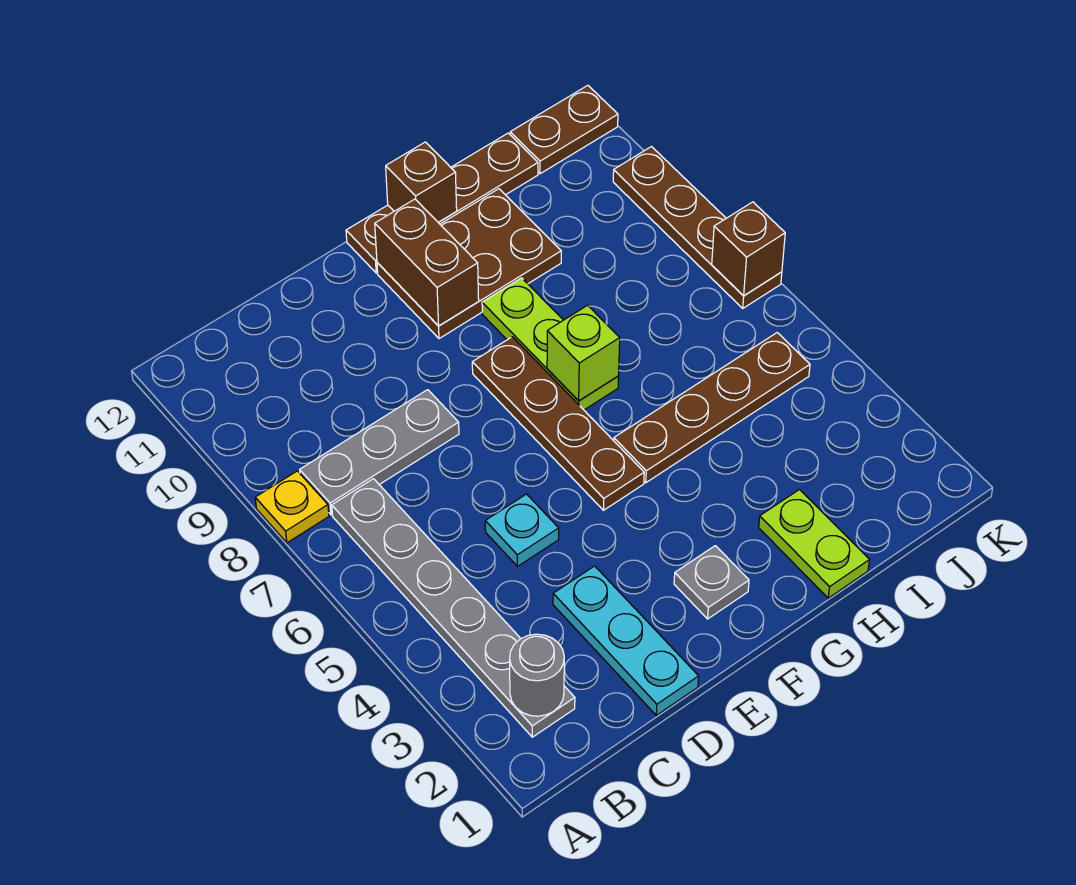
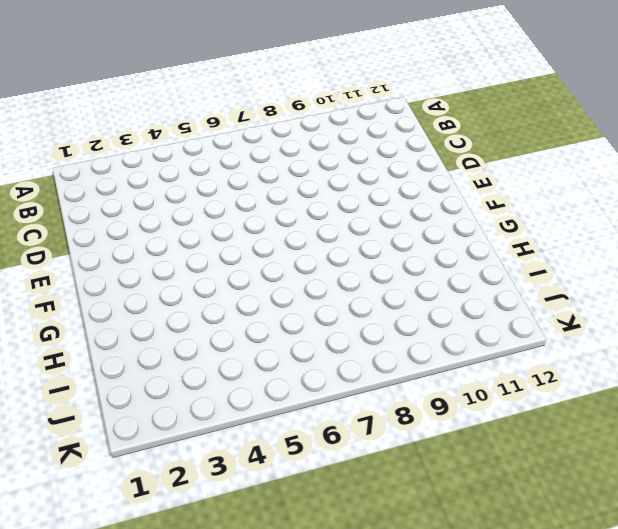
none -> yellow plate A8 level 1
none -> grey plate B2:B7 level 1
none -> grey plate B8:D8 level 1

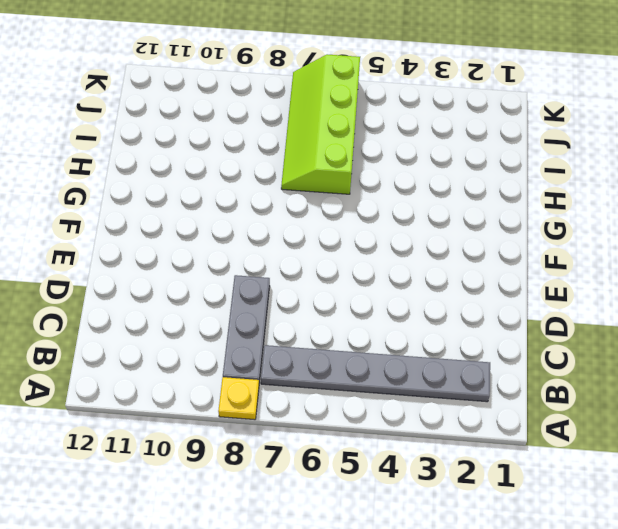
lime slope H6:K7 level 1 top 6 -> brown plate K7:K10 level 1
none -> cyan plate D1:D3 level 1
none -> cyan plate D5 level 1
none -> grey plate F2 level 1

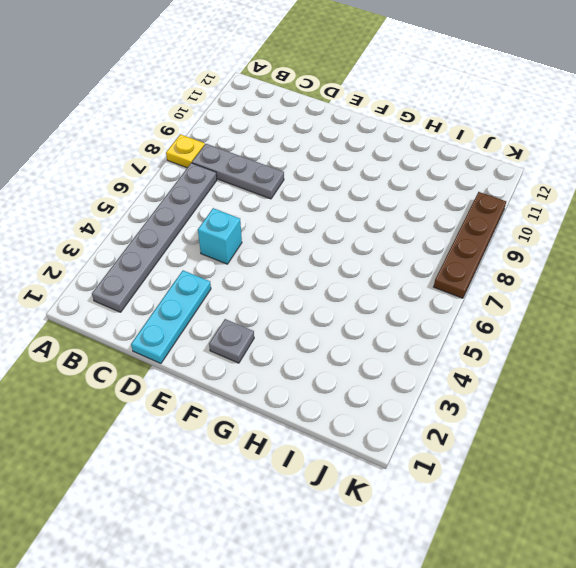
cyan brick D5 level 1 -> cyan plate D5 level 1
none -> brown plate F5:F8 level 1
none -> brown plate F10:H11 level 1
none -> brown plate F12:I12 level 1

